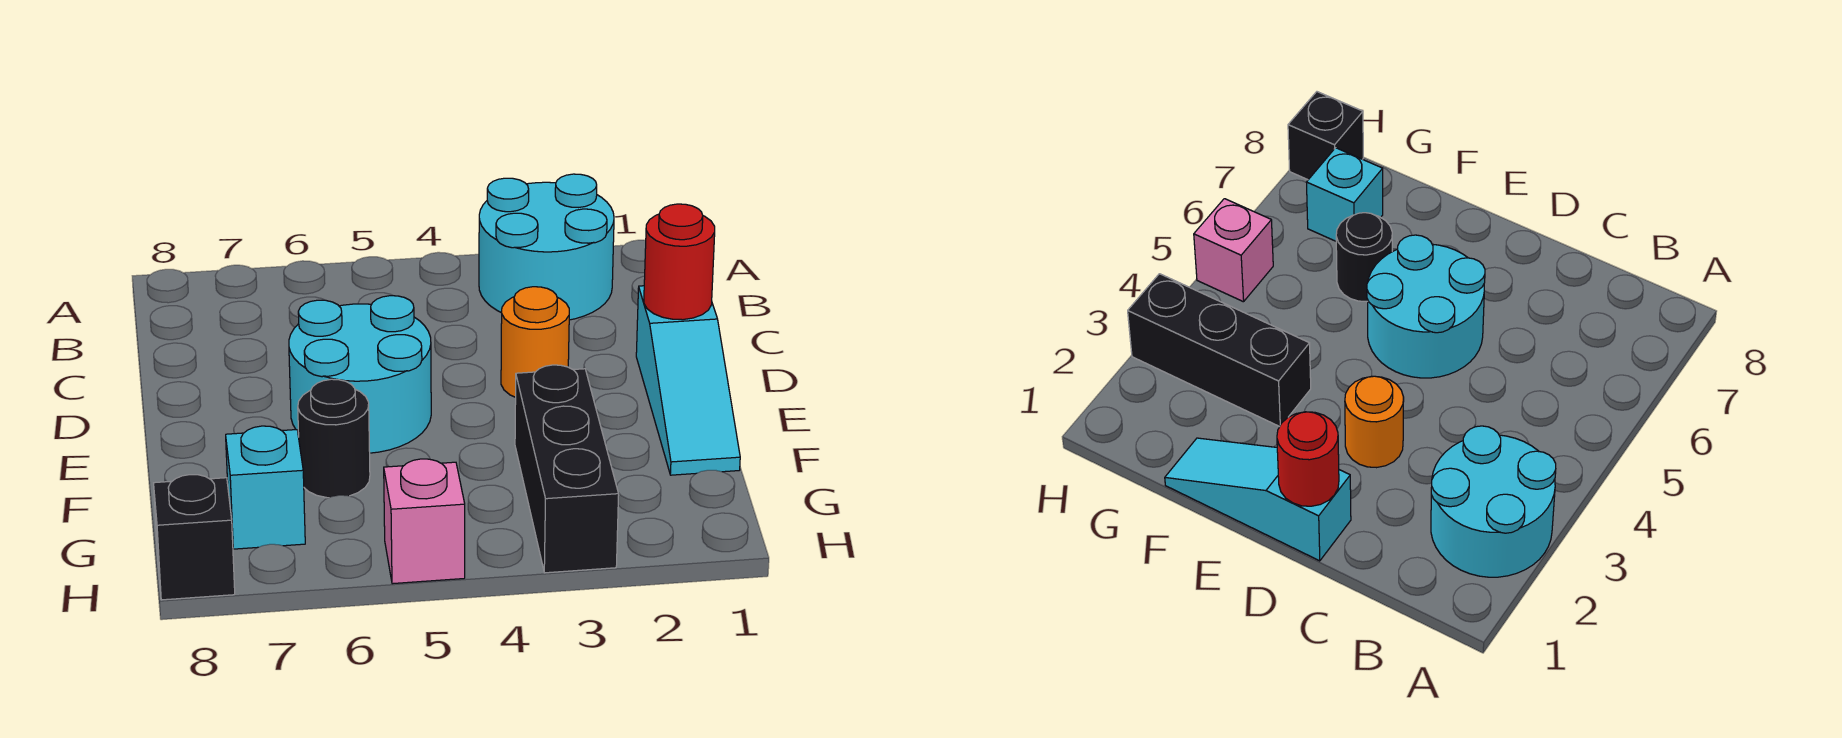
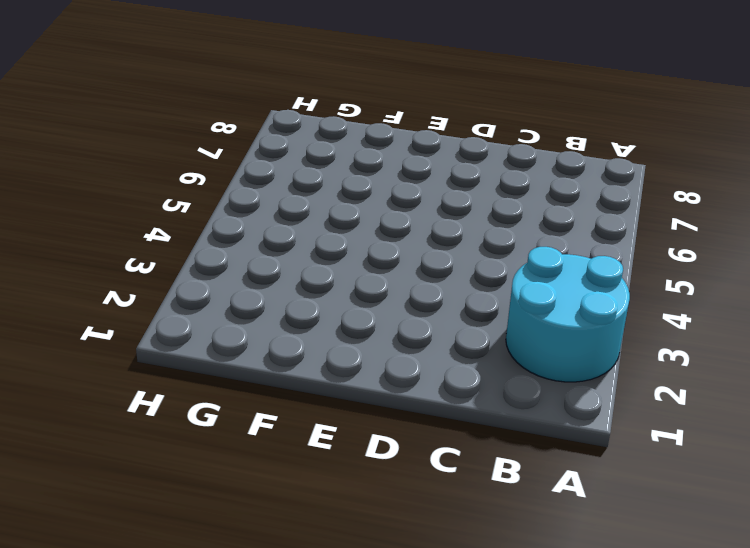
none -> cyan slope D1:F1 level 1 top D
none -> orange round brick D3 level 1

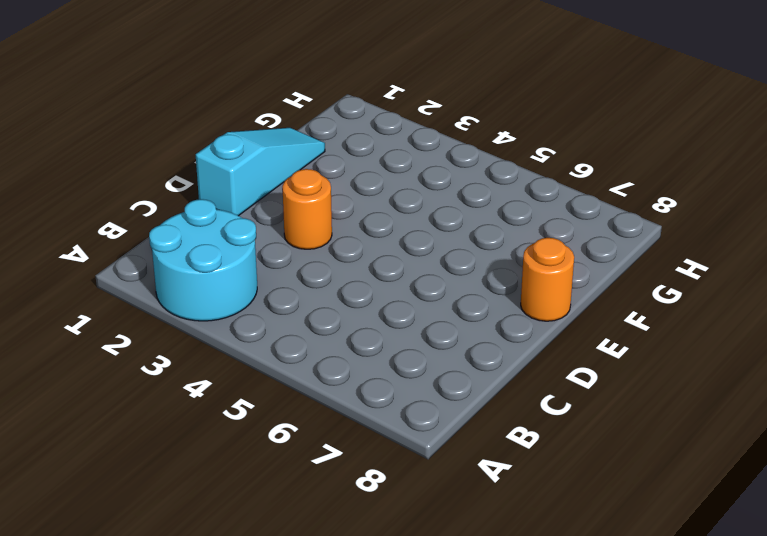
orange round brick E8 level 1 -> none
none -> cyan round brick D5:E6 level 1
none -> black brick F3:H3 level 1

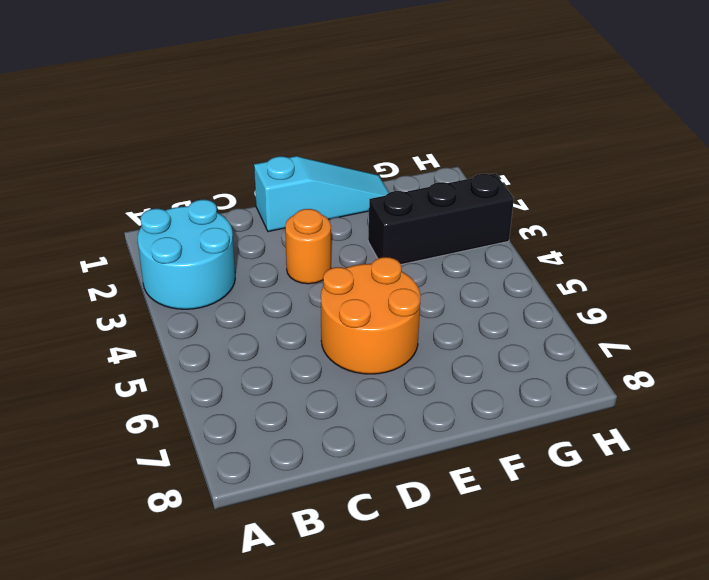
orange round brick D5:E6 level 1 -> cyan round brick D5:E6 level 1
none -> black round brick F6 level 1
none -> cyan brick G7 level 1

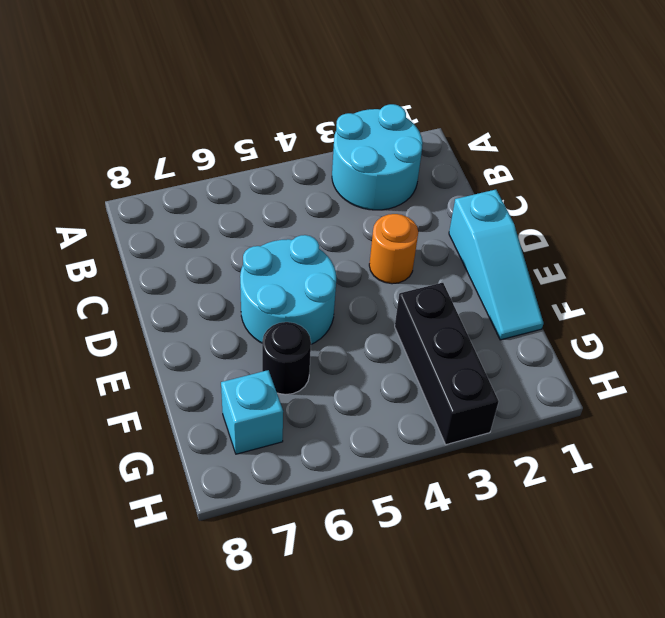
none -> pink brick H5 level 1
none -> black brick H8 level 1

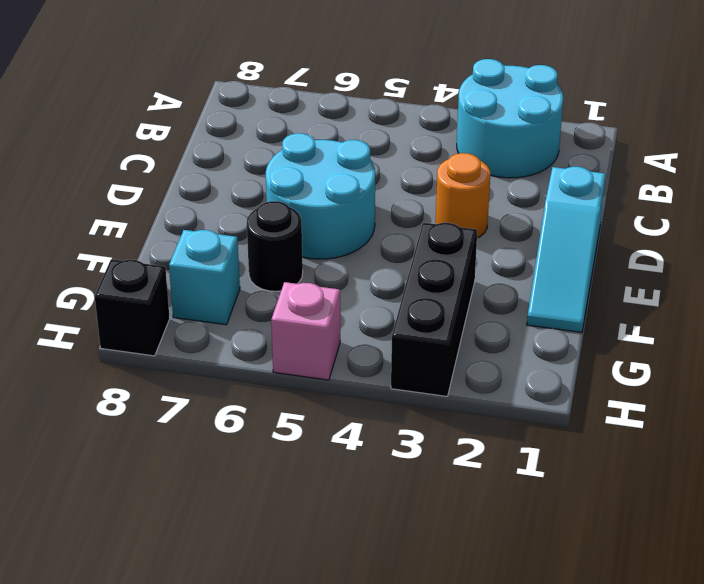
none -> red round brick D1 level 2

